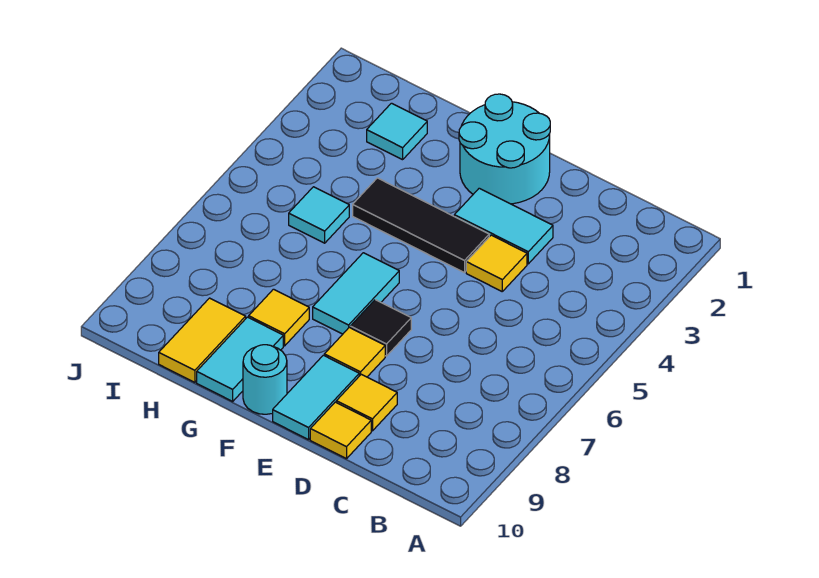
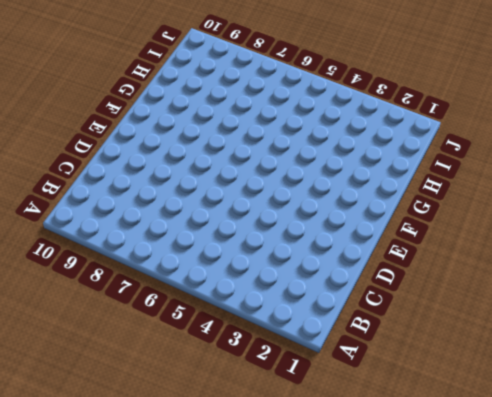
none -> cyan tile D3:E3 level 1
none -> yellow tile D4 level 1
none -> yellow tile D9 level 1

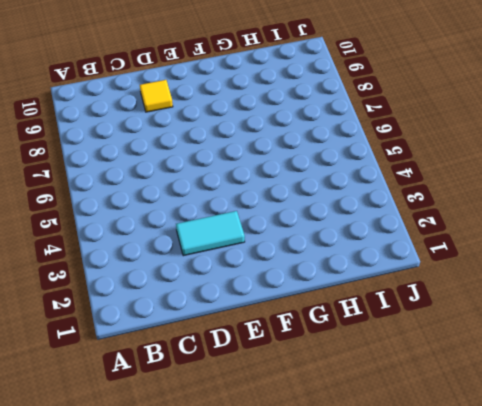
none -> yellow tile D4 level 1
none -> yellow tile D10 level 1
none -> cyan round brick E1:F2 level 1

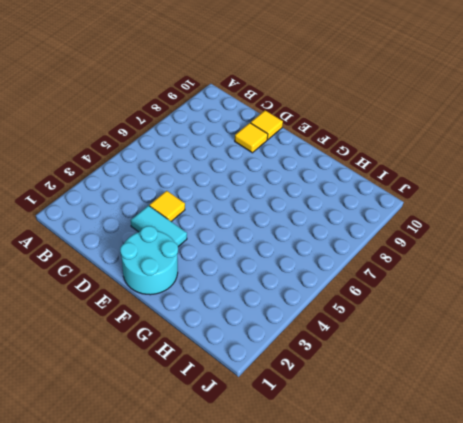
none -> black tile E4:G4 level 1
none -> black tile E7 level 1
none -> yellow tile E8 level 1

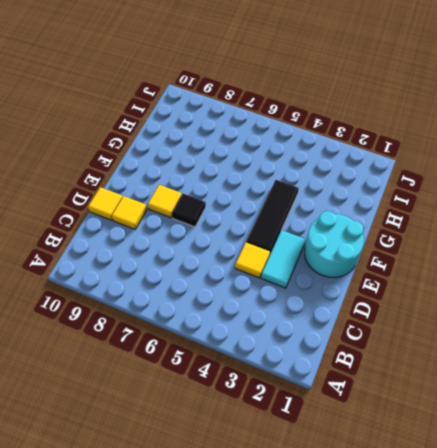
none -> cyan tile E9:E10 level 1
none -> cyan tile F6:F7 level 1
none -> cyan round brick F10 level 1

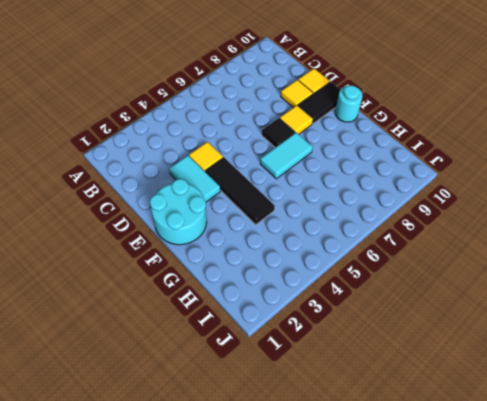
black tile E9:E10 level 1 -> cyan tile E9:E10 level 1
none -> yellow tile G8 level 1
none -> cyan tile G9:G10 level 1
none -> cyan tile H2 level 1

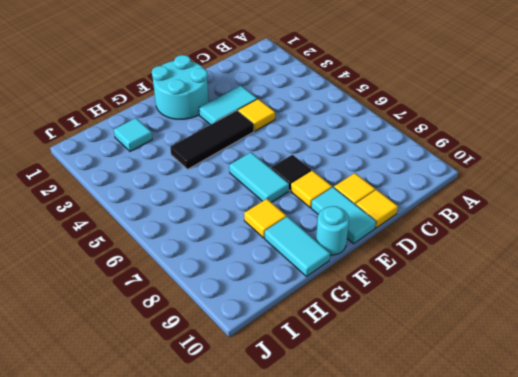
none -> cyan tile H5 level 1
none -> yellow tile H9:H10 level 1

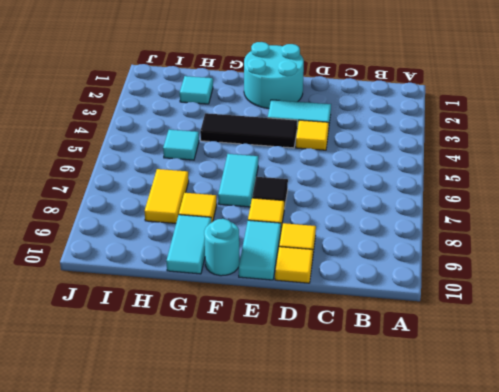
yellow tile H7:H8 level 1 -> yellow tile H9:H10 level 1

